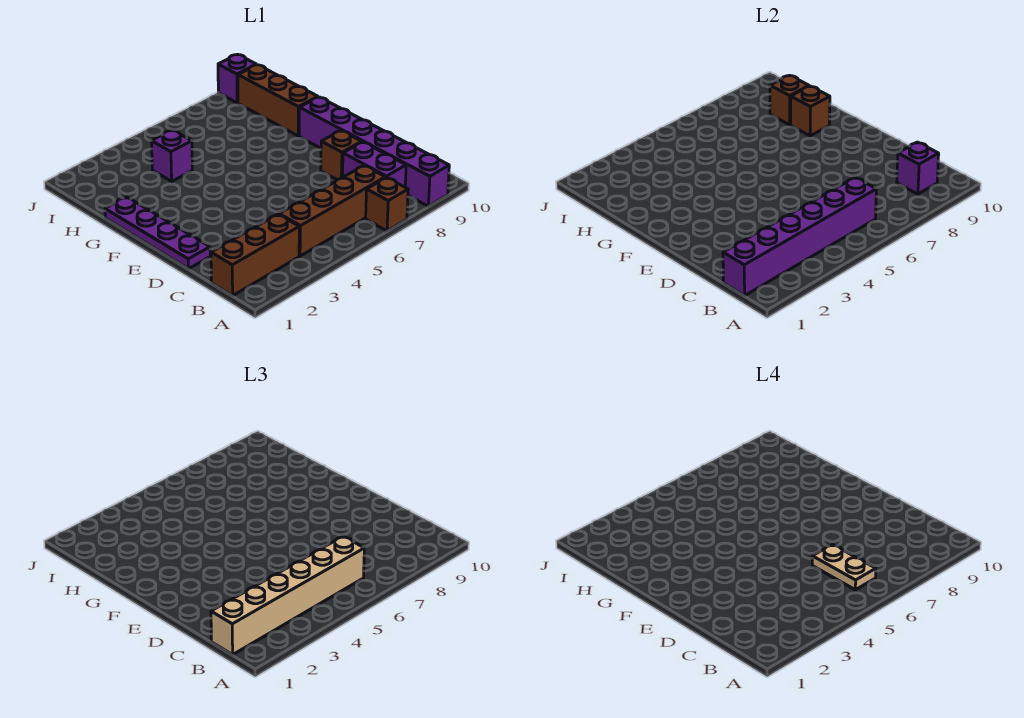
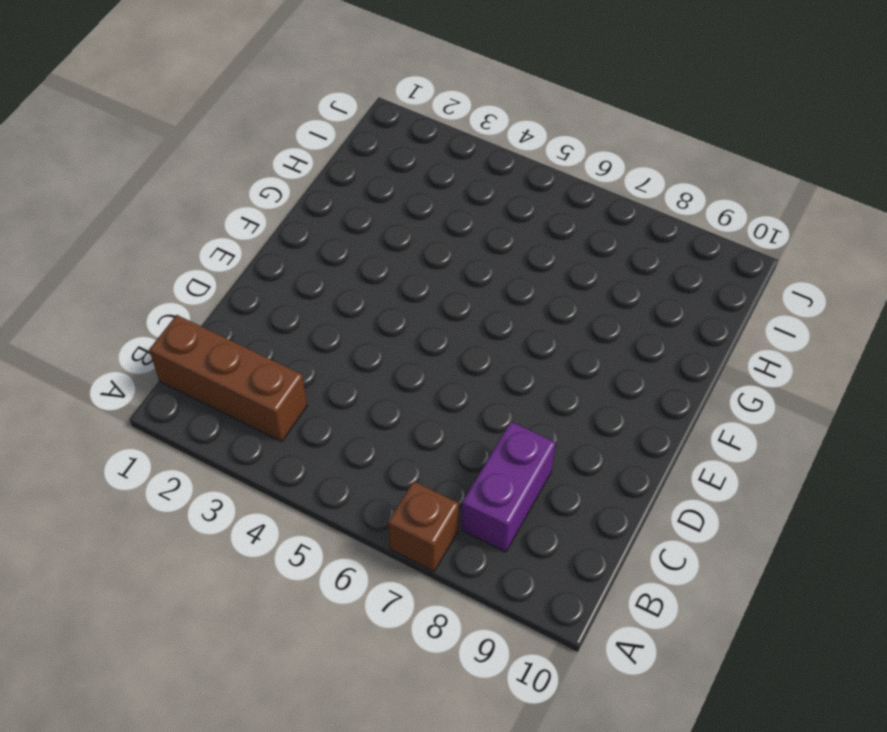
none -> purple brick A9:F9 level 1
none -> brown brick B4:B7 level 1
none -> purple plate D1:G1 level 1

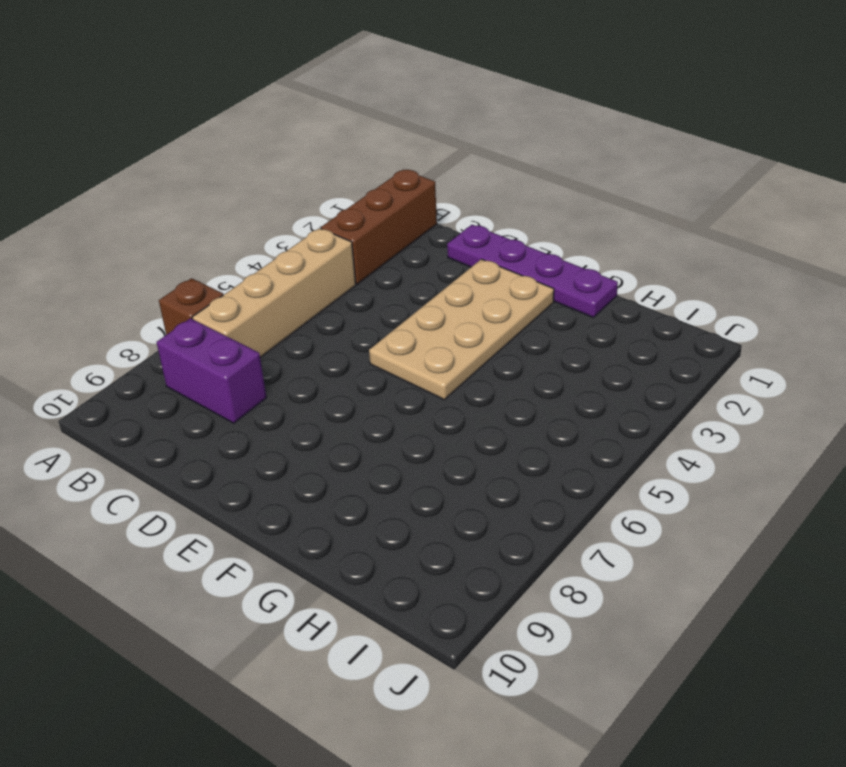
tan brick B4:B7 level 1 -> brown brick B4:B7 level 1
tan plate E2:F5 level 1 -> none
none -> purple brick A9:F9 level 1
none -> brown brick D8 level 1
none -> brown brick G9:I9 level 1

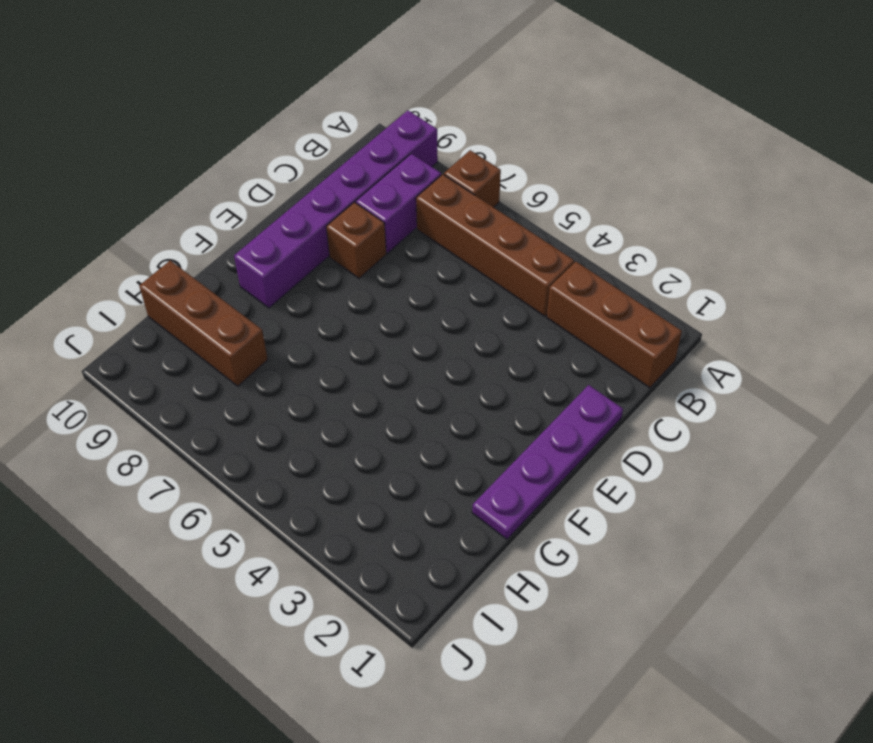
brown brick H8:H10 level 1 -> brown brick G9:I9 level 1
none -> purple brick H4 level 1
none -> purple brick J9 level 1
none -> purple brick B1:B6 level 2

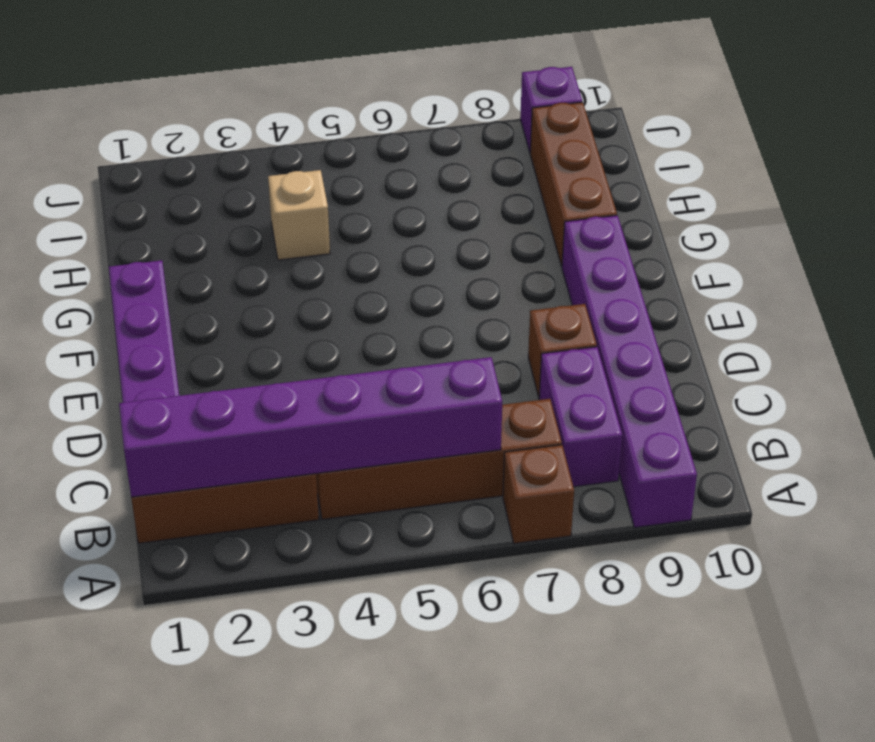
tan brick H4 level 1 -> purple brick H4 level 1
none -> purple brick B9 level 2
none -> brown brick G9 level 2
none -> brown brick H9 level 2

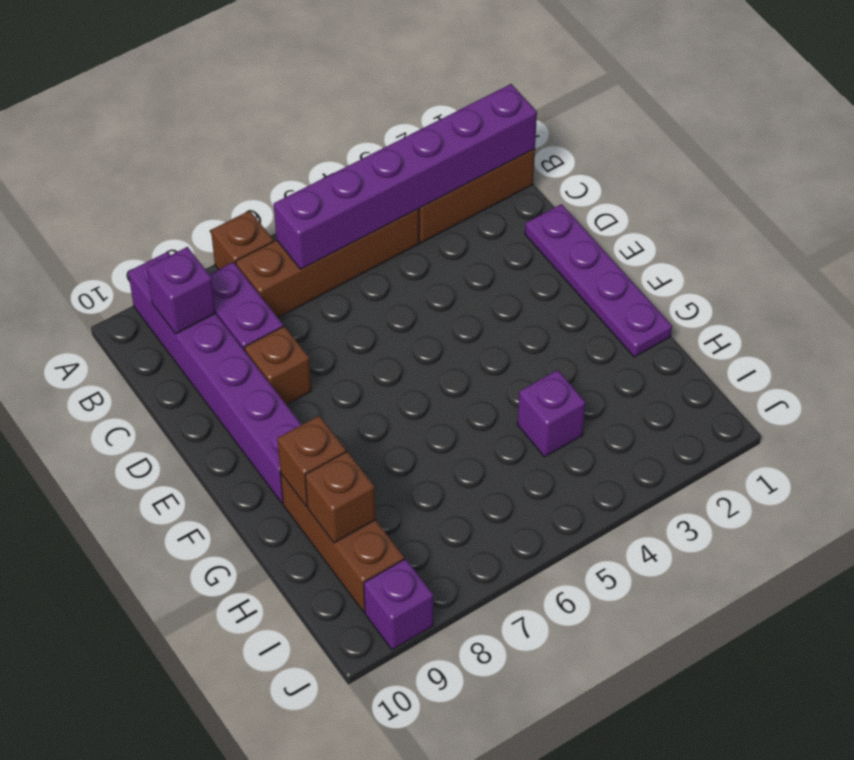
none -> tan brick B1:B6 level 3
none -> tan plate B6:C6 level 4

